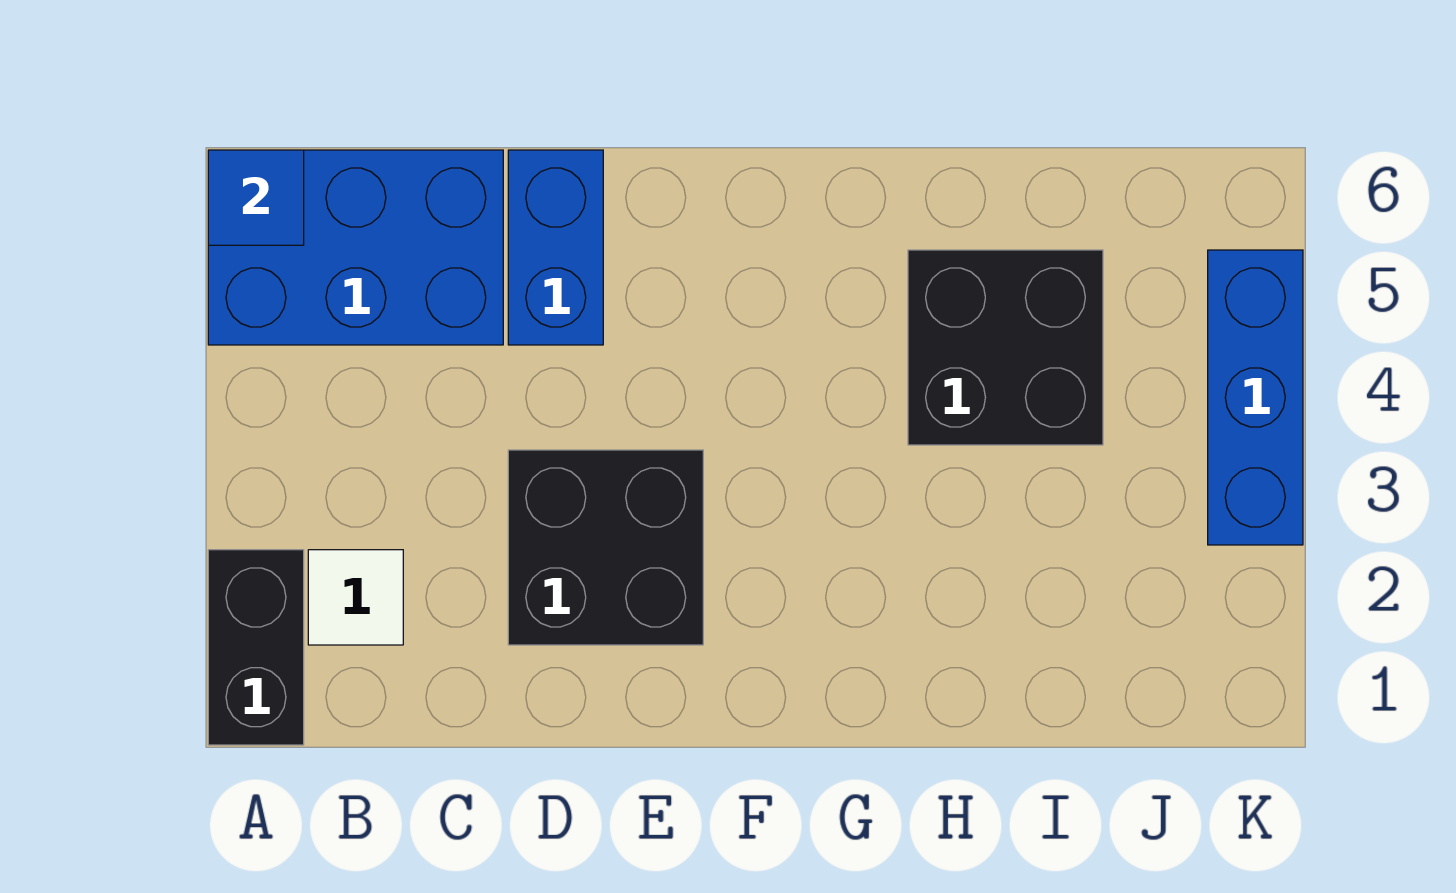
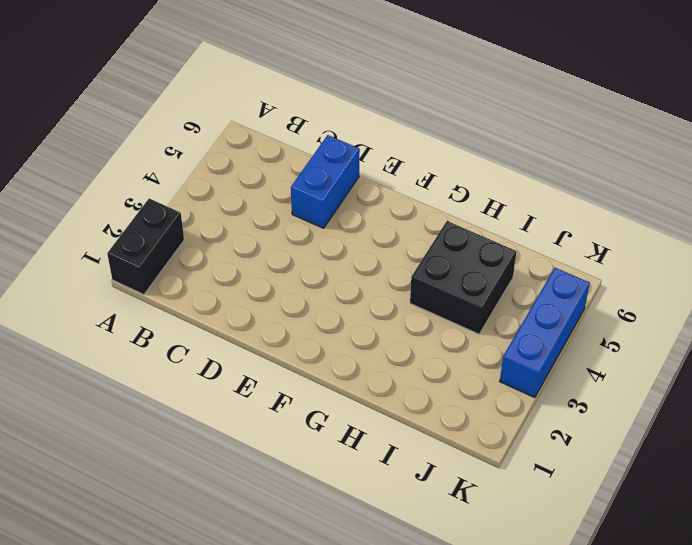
none -> blue brick A5:C6 level 1
none -> white tile B2 level 1

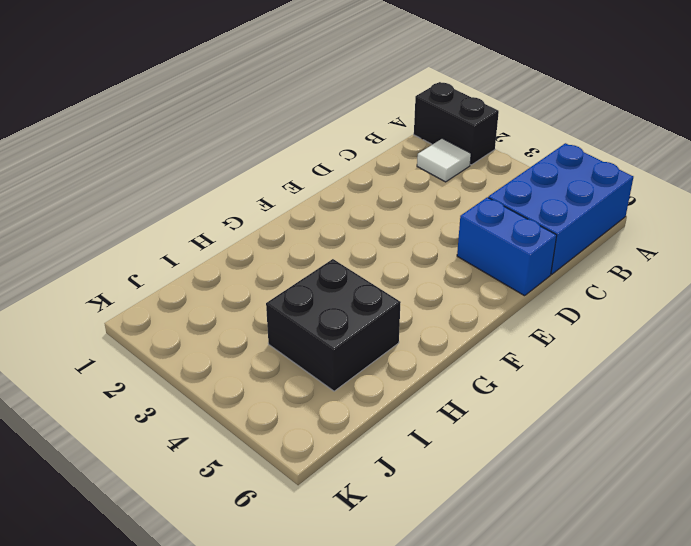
none -> black brick D2:E3 level 1
none -> blue brick K3:K5 level 1

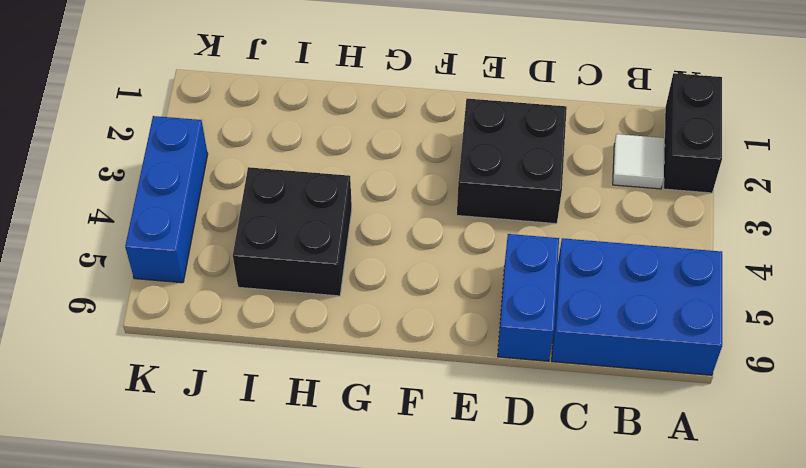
none -> blue tile A6 level 2

